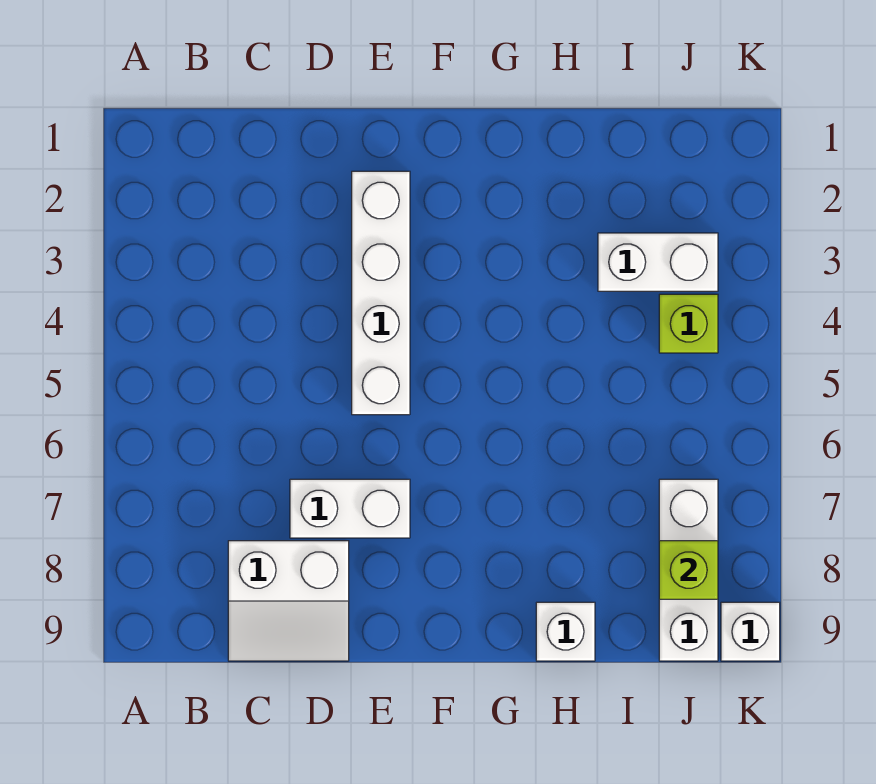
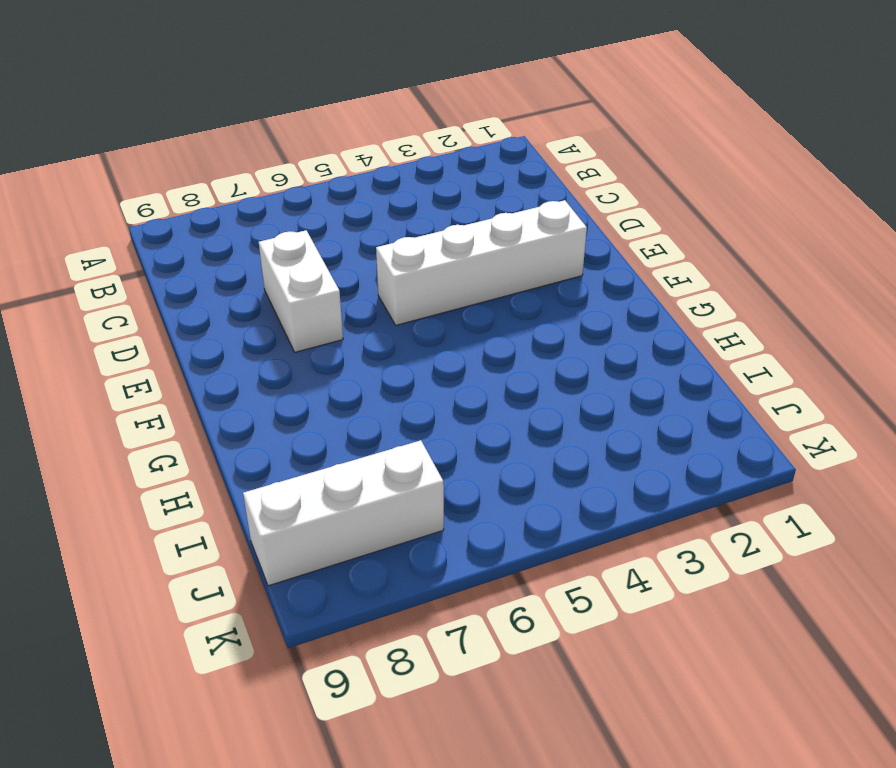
none -> white slope C8:D9 level 1 top 8
none -> white brick H9 level 1

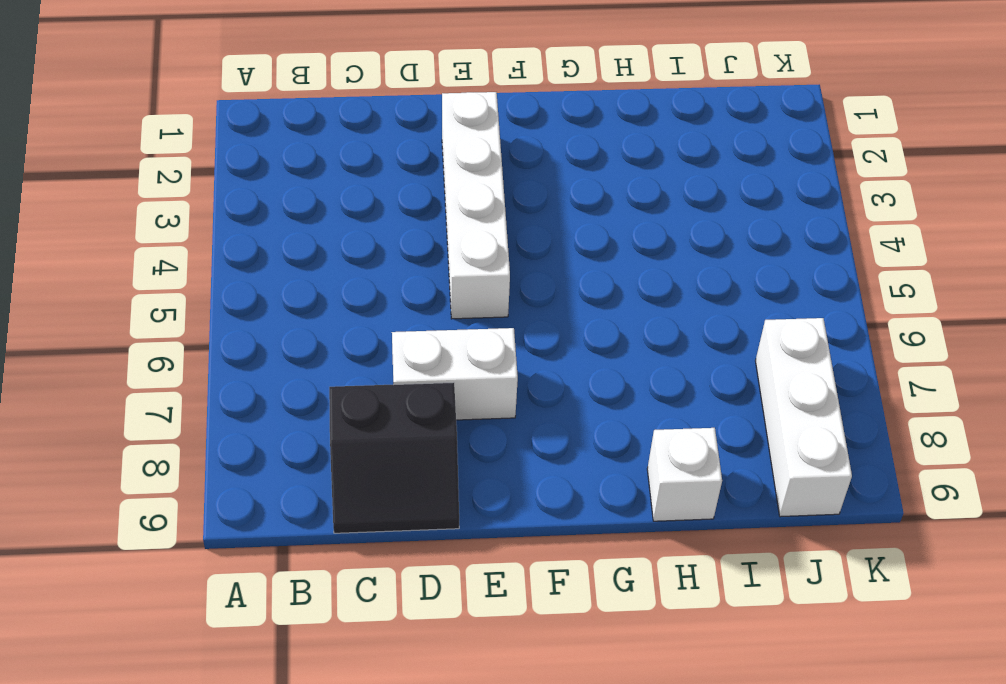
black slope C8:D9 level 1 top 8 -> white slope C8:D9 level 1 top 8
none -> white brick I3:J3 level 1
none -> lime brick J4 level 1

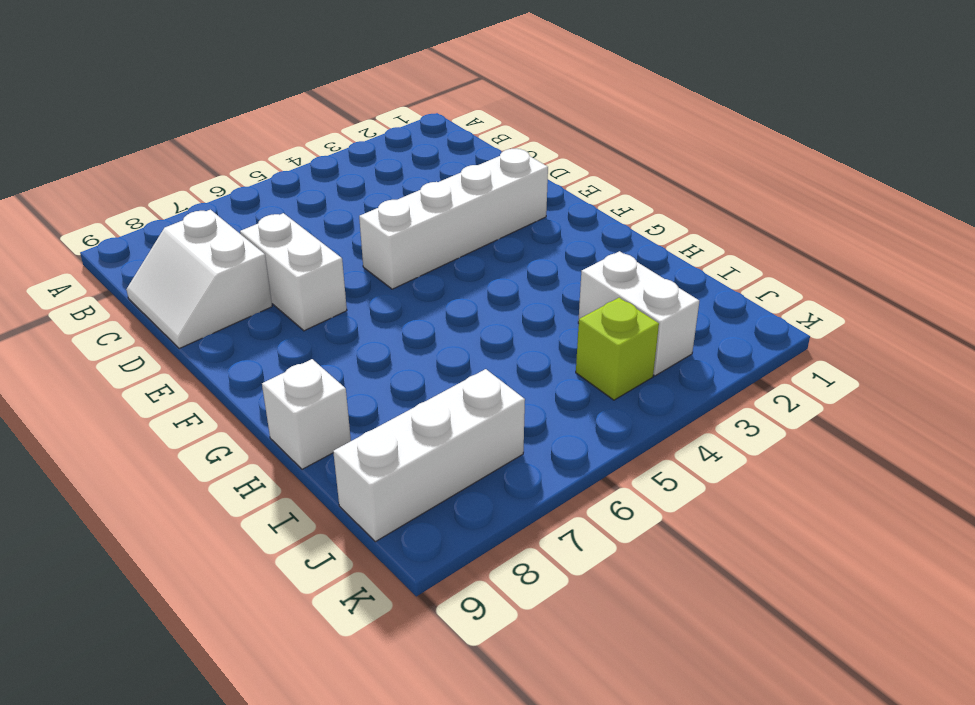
none -> white brick K9 level 1
none -> lime brick J8 level 2

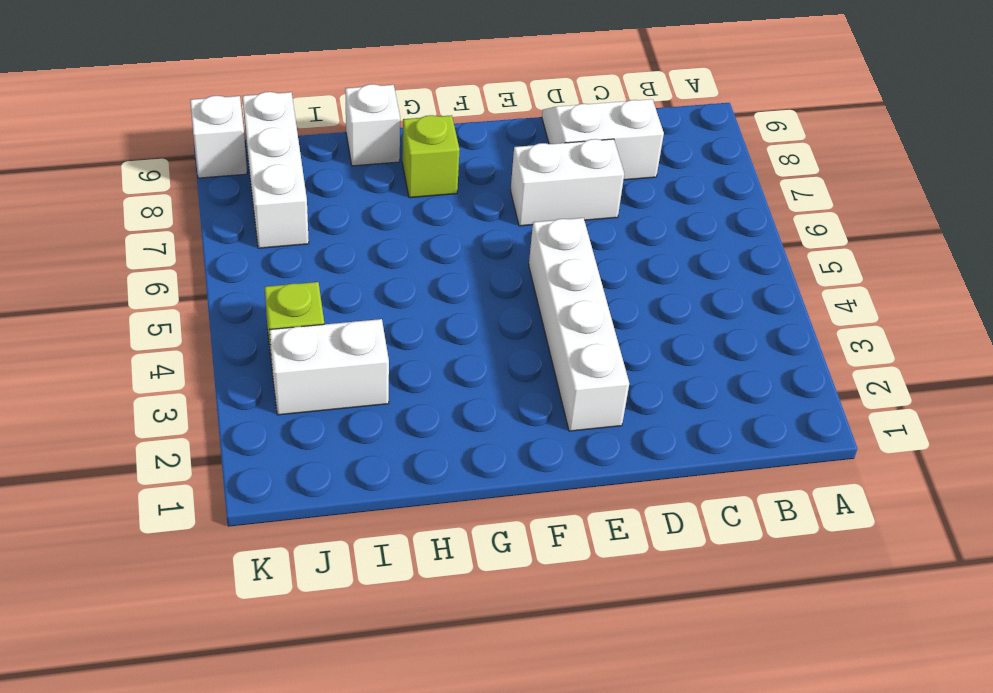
lime brick G8 level 1 -> lime brick J8 level 2

